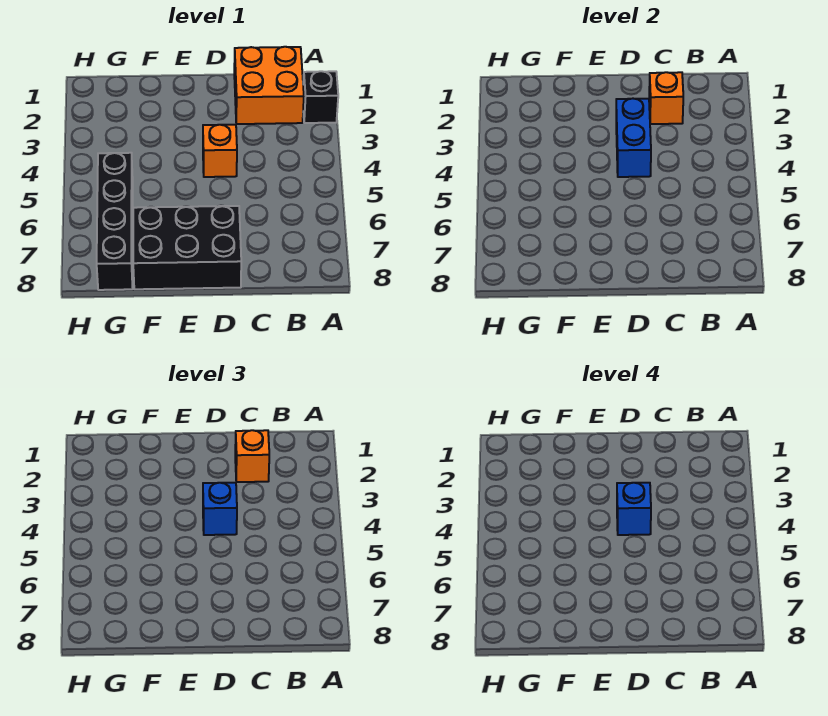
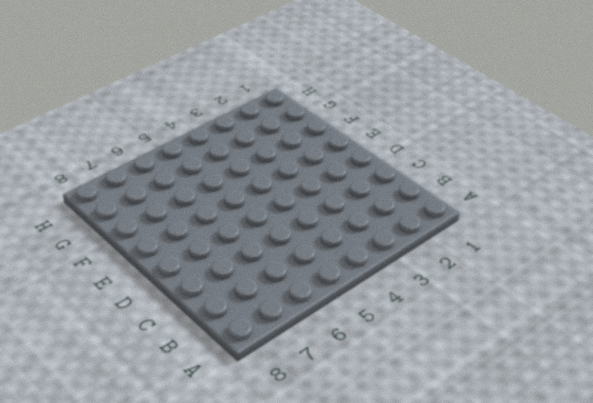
none -> black brick A2 level 1
none -> orange brick B1:C2 level 1

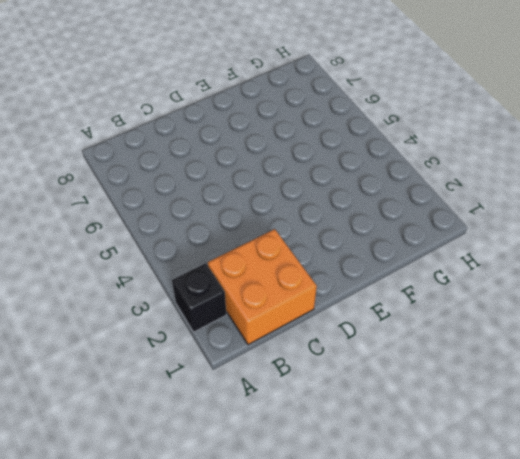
none -> orange brick D4 level 1
none -> black brick D7:F8 level 1

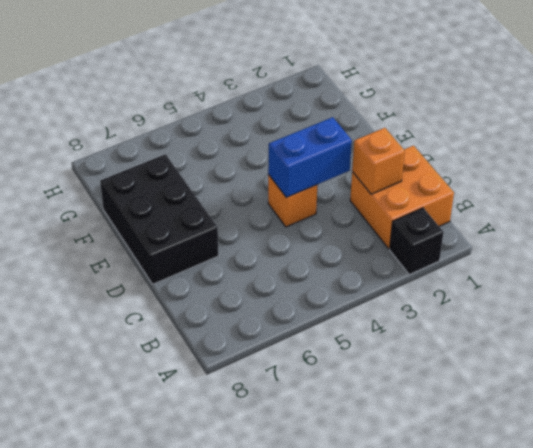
none -> black brick G5:G8 level 1
none -> orange brick C2 level 3

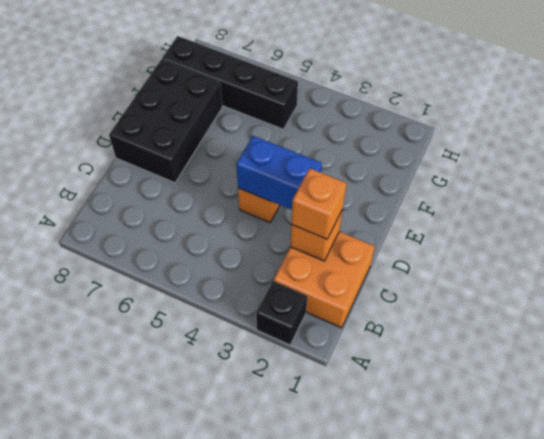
none -> blue brick D4 level 3
none -> blue brick D4 level 4

